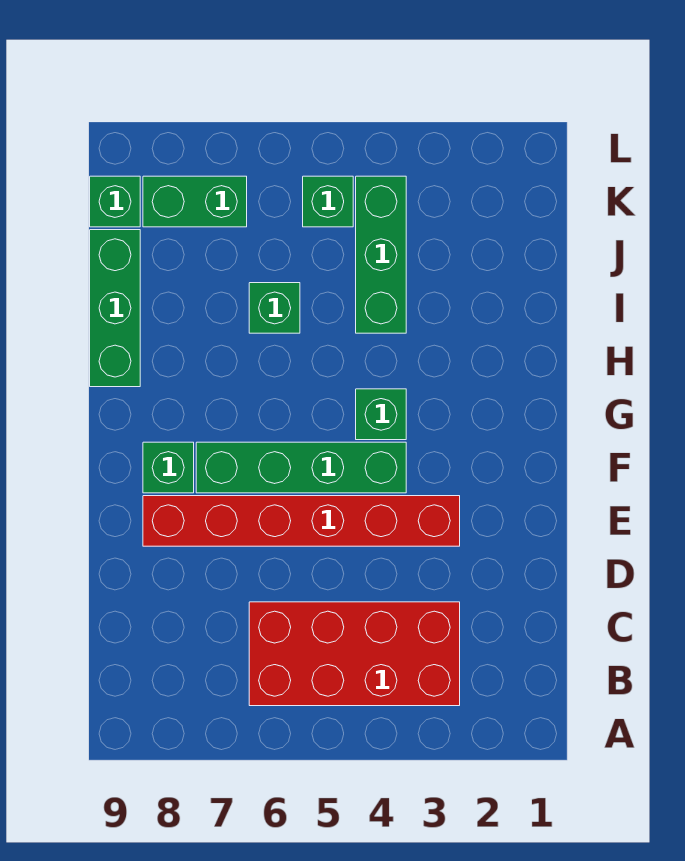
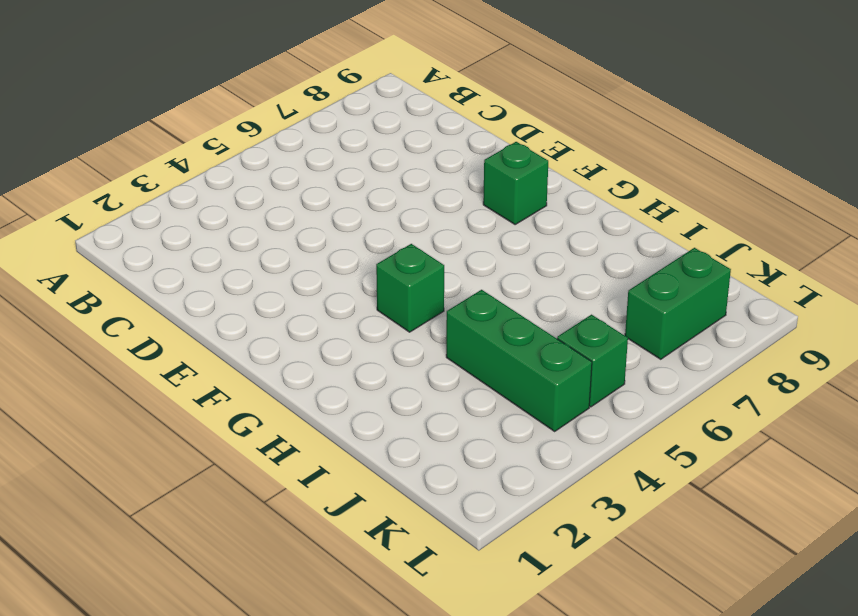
none -> red brick B3:C6 level 1
none -> red brick E3:E8 level 1

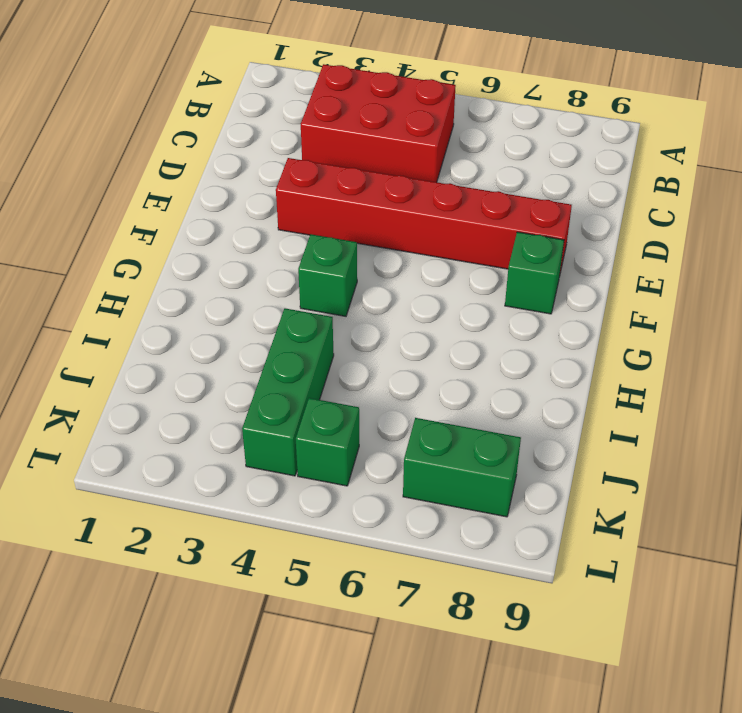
red brick B3:C5 level 1 -> red brick B3:C6 level 1
none -> green brick F4:F7 level 1
none -> green brick H9:J9 level 1

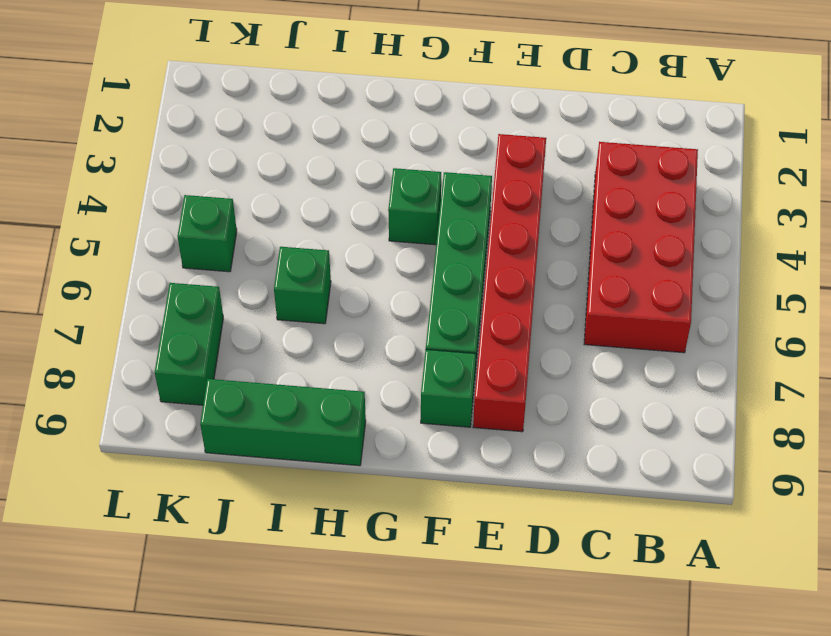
none -> green brick I4:K4 level 1
none -> green brick K9 level 1

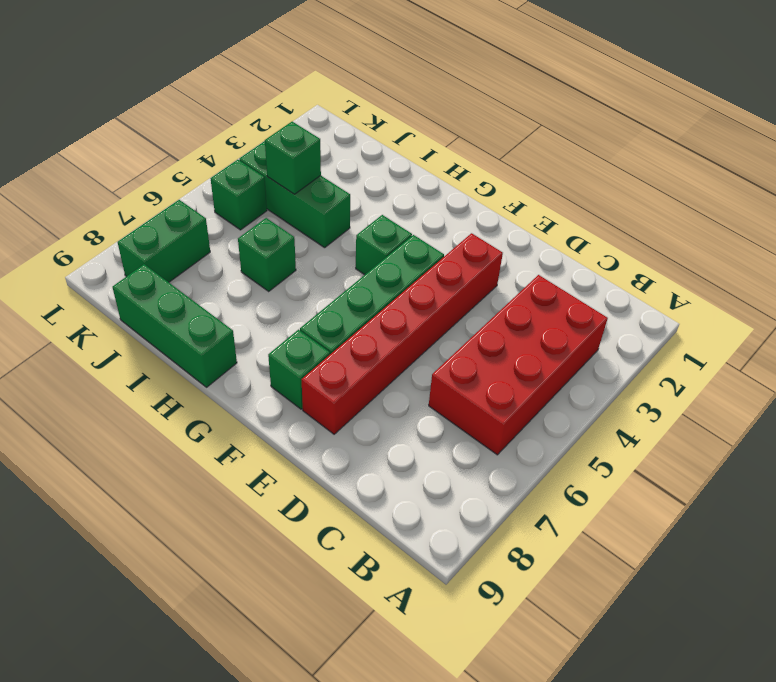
green brick J4 level 2 -> green brick K9 level 1

